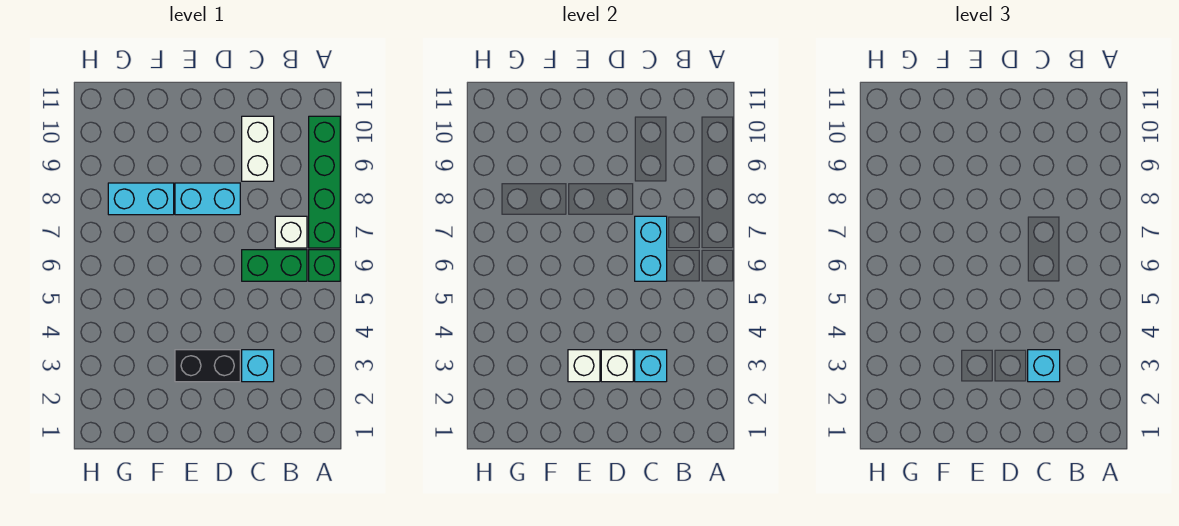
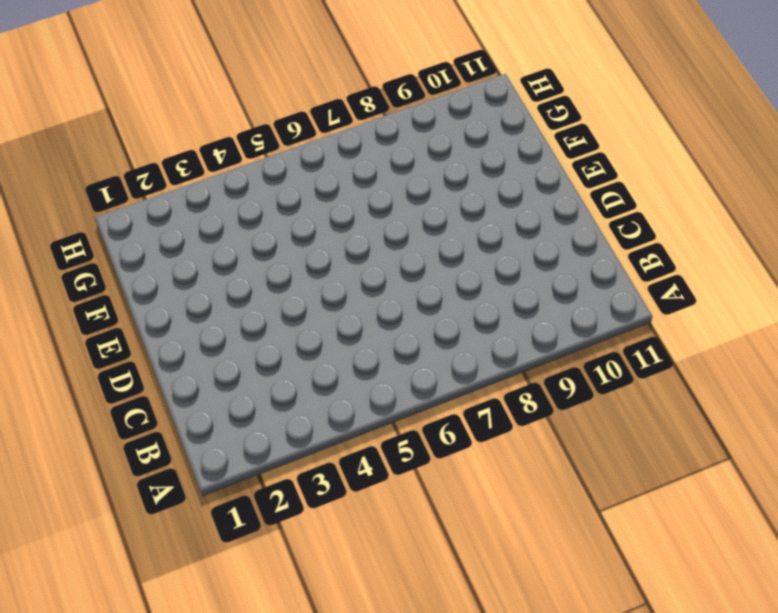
none -> green brick A6 level 1
none -> green brick A7:A10 level 1
none -> green brick B6:C6 level 1

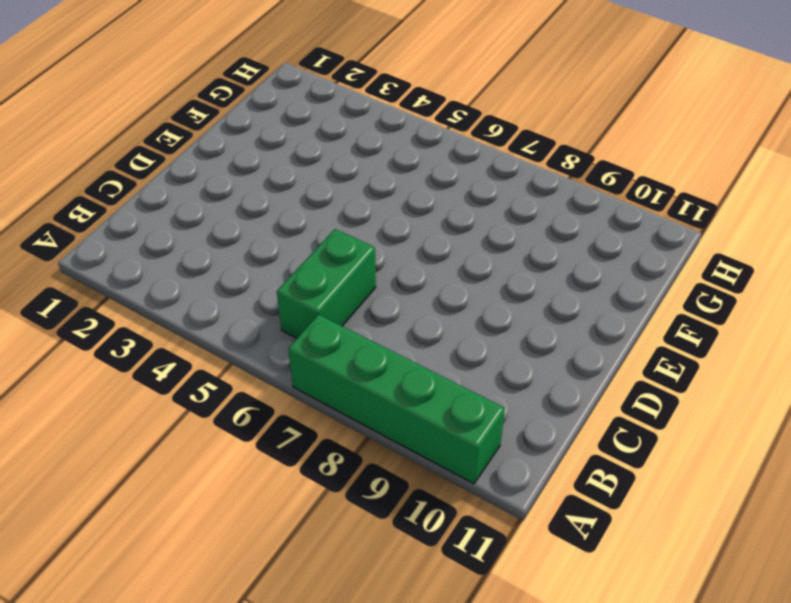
none -> green brick A6 level 1
none -> white brick B7 level 1
none -> cyan brick C3 level 1

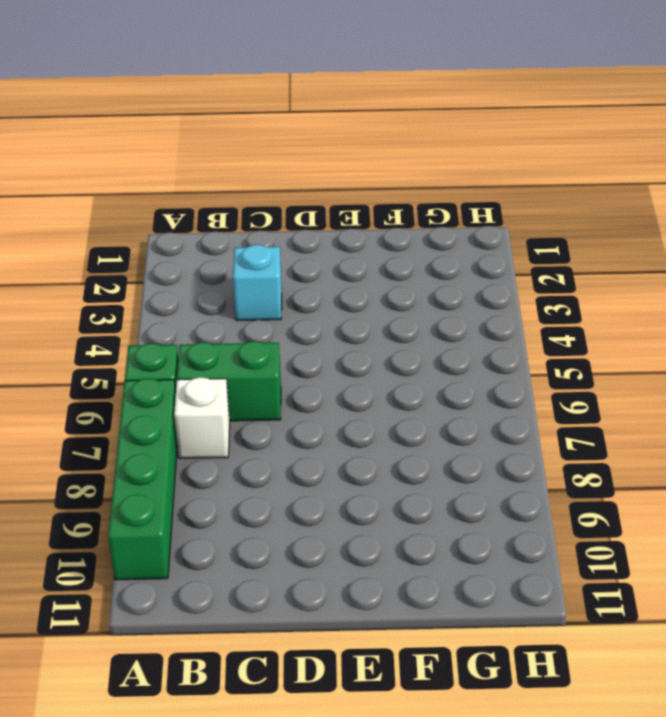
none -> white brick C9:C10 level 1
none -> black brick D3:E3 level 1
none -> cyan brick D8:E8 level 1

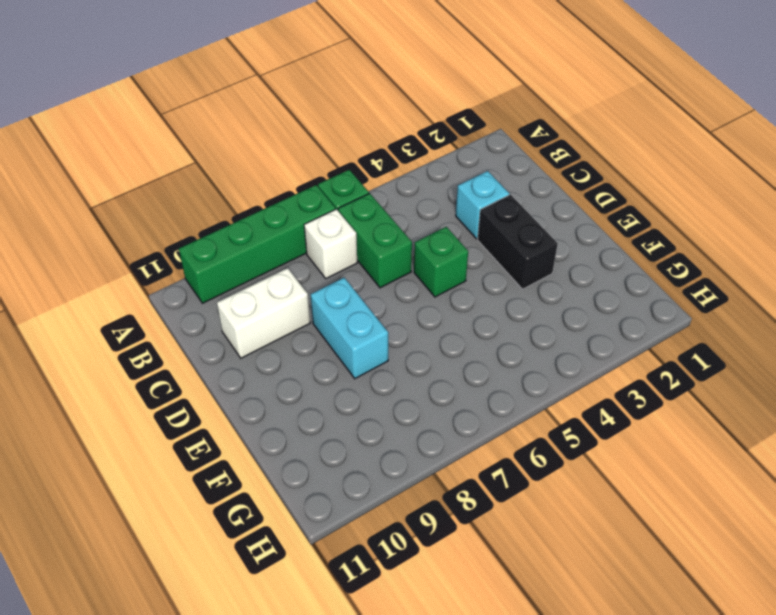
green brick D5 level 1 -> none
none -> cyan brick F8:G8 level 1
none -> cyan brick C3 level 2
none -> cyan brick C6:C7 level 2

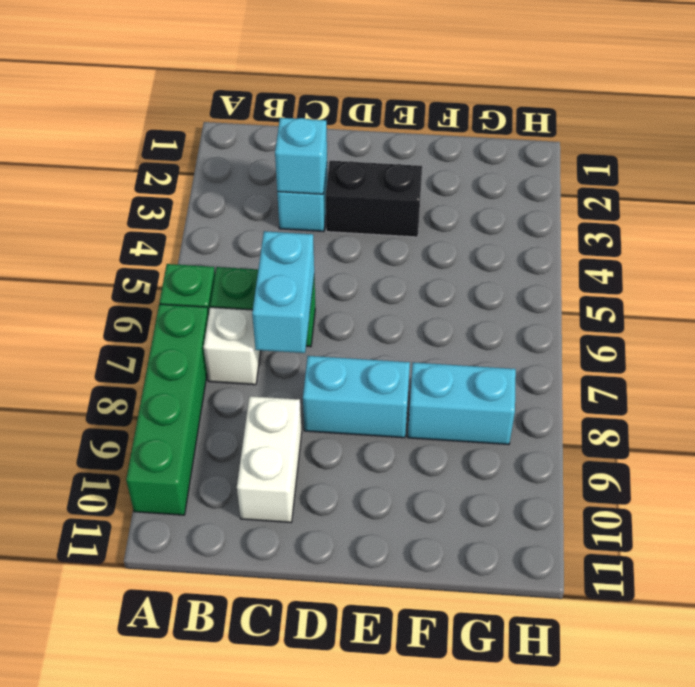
none -> white brick D3 level 2
none -> white brick E3 level 2
none -> cyan brick C3 level 3

